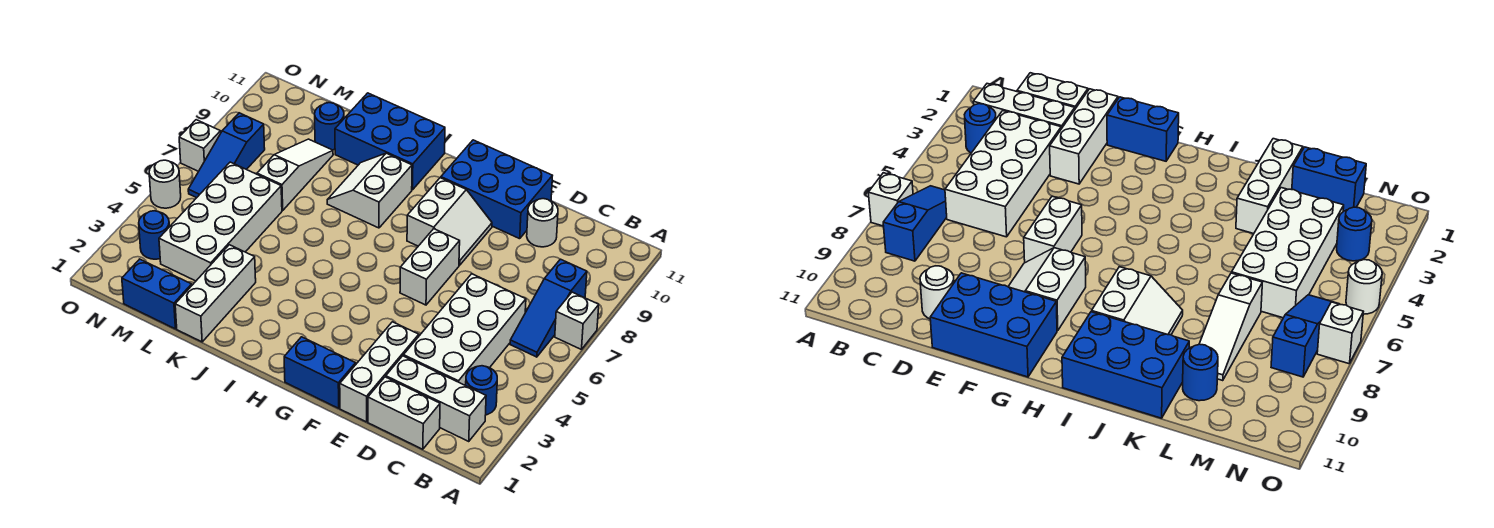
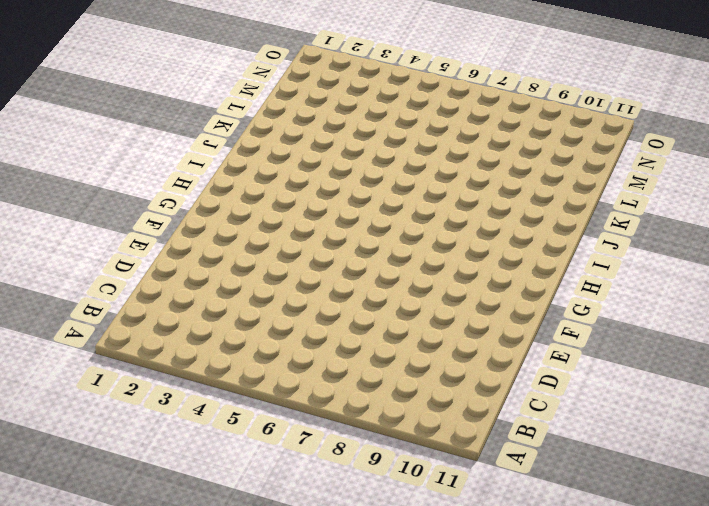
none -> white brick A7 level 1
none -> white brick B2:D2 level 1
none -> blue round brick B3 level 1

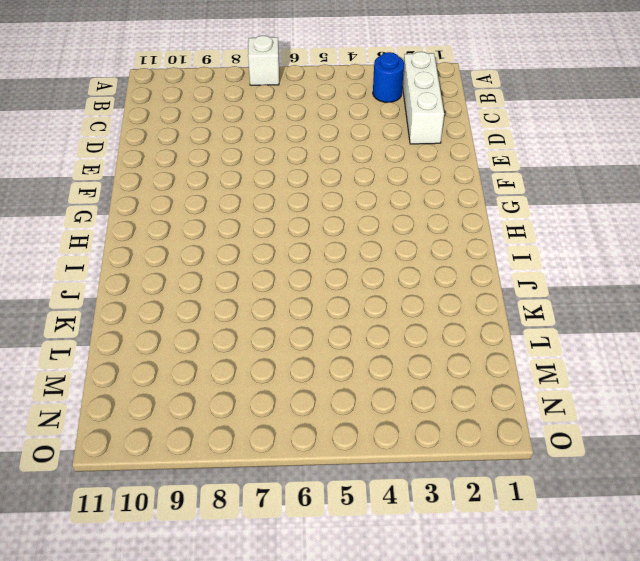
none -> blue slope B6:B8 level 1 top 8
none -> white brick C1:D1 level 1
none -> white brick C3:D6 level 1

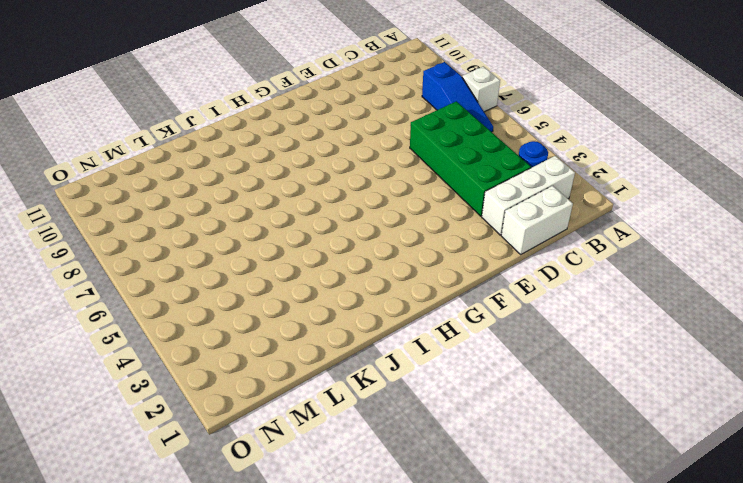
green brick C3:D6 level 1 -> white brick C3:D6 level 1
none -> white round brick D10 level 1
none -> white brick E1:E3 level 1
none -> blue brick E10:G11 level 1

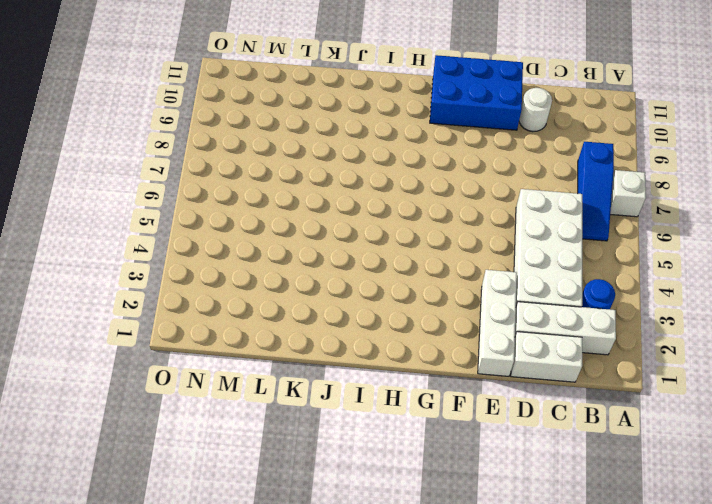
none -> blue brick F1:G1 level 1
none -> white brick F6:F7 level 1
none -> white slope F8:G9 level 1 top G

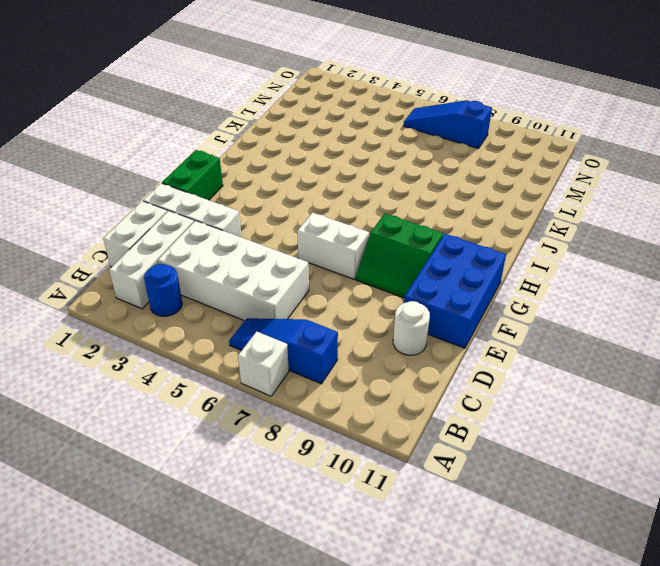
green brick F1:G1 level 1 -> blue brick F1:G1 level 1
green slope F8:G9 level 1 top G -> white slope F8:G9 level 1 top G
none -> white slope I8:J9 level 1 top I
none -> blue brick I10:K11 level 1
none -> white brick K1:K3 level 1

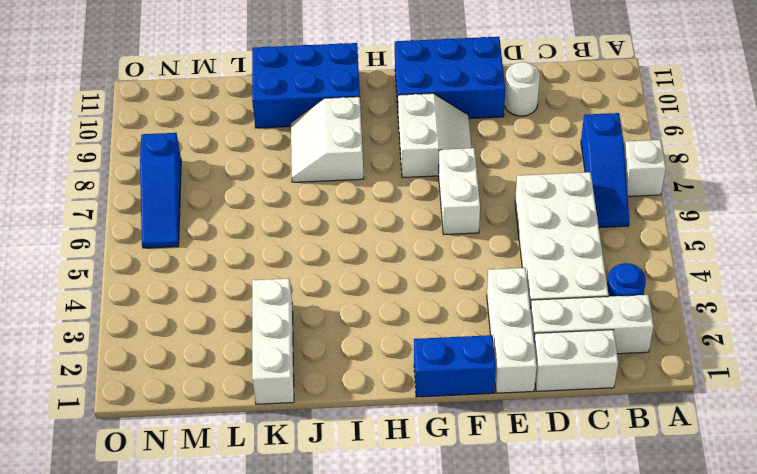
none -> blue brick L1:M1 level 1
none -> white brick L3:M6 level 1
none -> white slope L7:L9 level 1 top 7

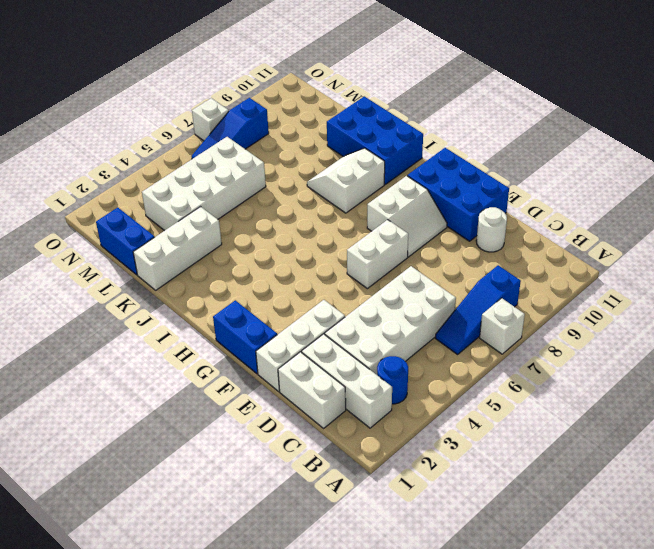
none -> white slope L7:L9 level 1 top 7
none -> blue round brick L10 level 1
none -> blue round brick N3 level 1

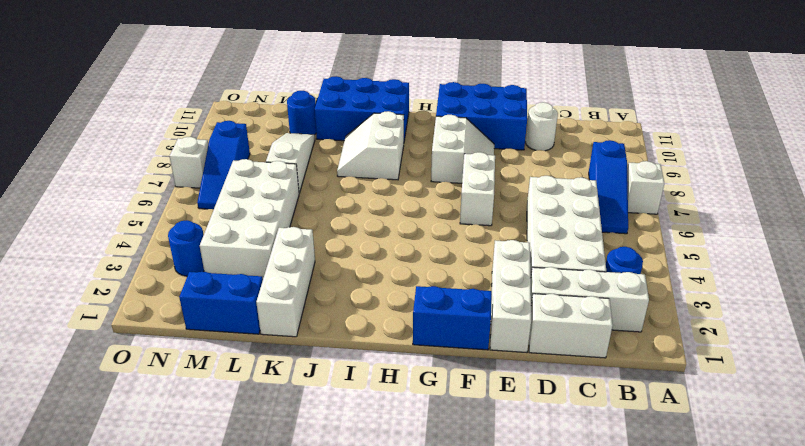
none -> white round brick O5 level 1

